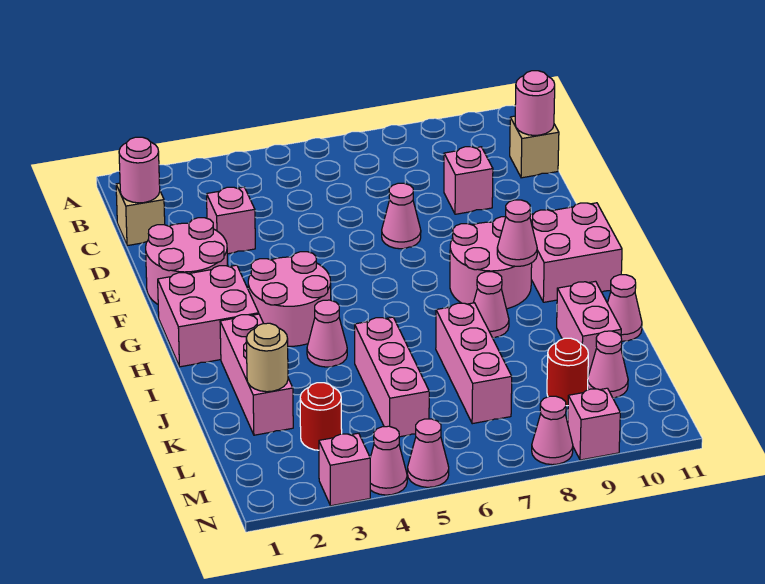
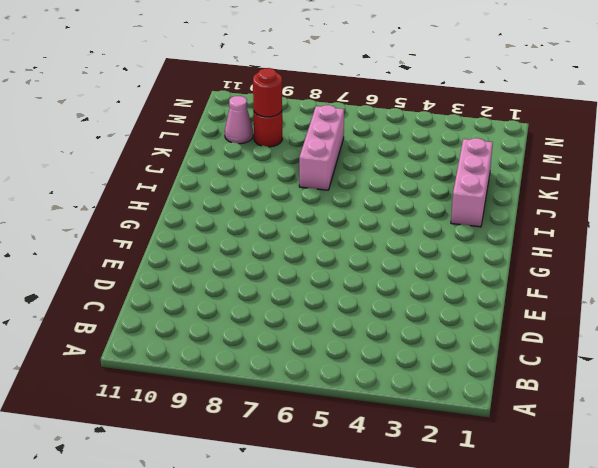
red round brick L9 level 2 -> red round brick L3 level 1
none -> tan brick C1 level 1
none -> tan brick C11 level 1
none -> pink brick D3 level 1

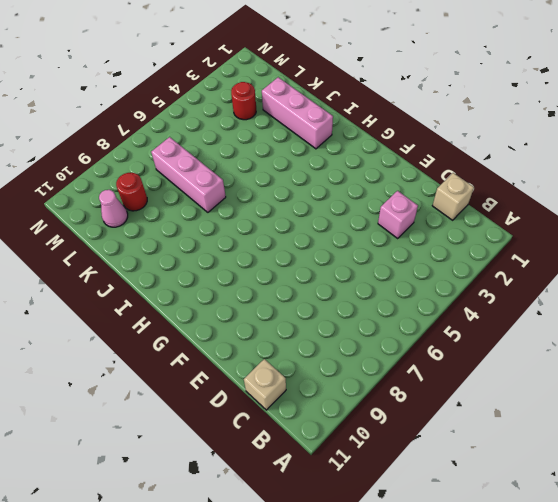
none -> pink brick D9 level 1
none -> pink round brick E1:F2 level 1
none -> pink cone E7 level 1

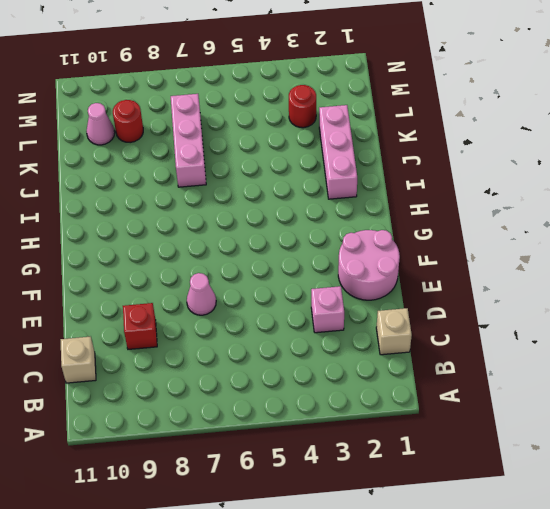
red brick D9 level 1 -> pink brick D9 level 1
none -> pink brick G1:H2 level 1
none -> pink round brick G3:H4 level 1
none -> pink round brick G8:H9 level 1

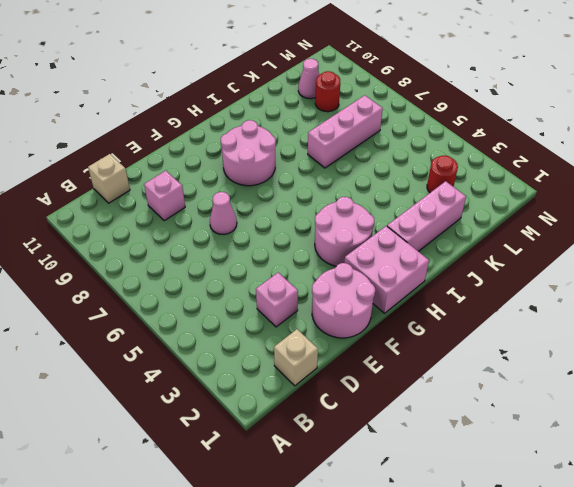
none -> pink brick G10:H11 level 1
none -> pink cone I4 level 1
none -> pink cone I8 level 1

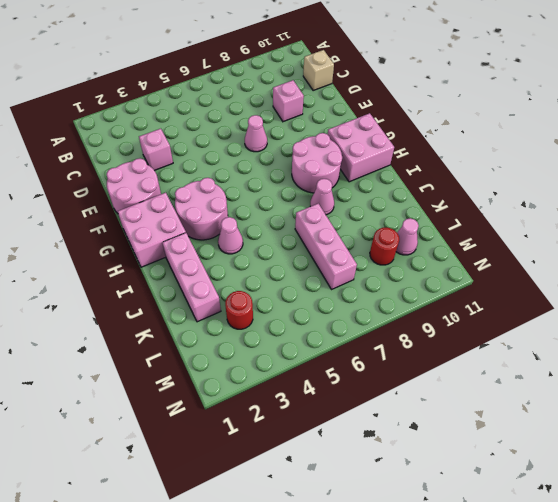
none -> tan brick C1 level 1
none -> pink brick J5:L5 level 1
none -> pink brick J10:K10 level 1

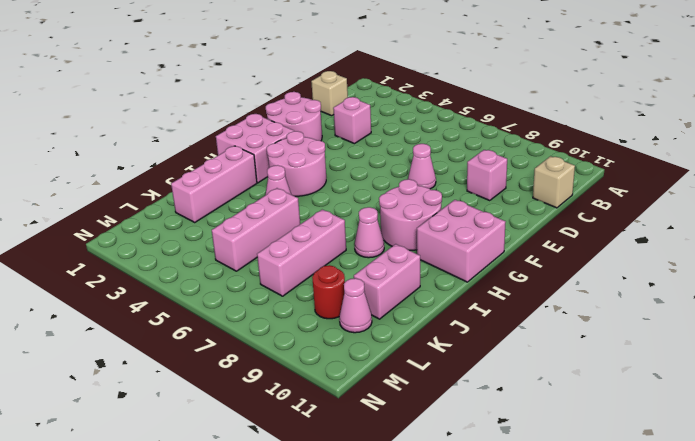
none -> pink cone J11 level 1
none -> red round brick L3 level 1
none -> pink brick N3 level 1

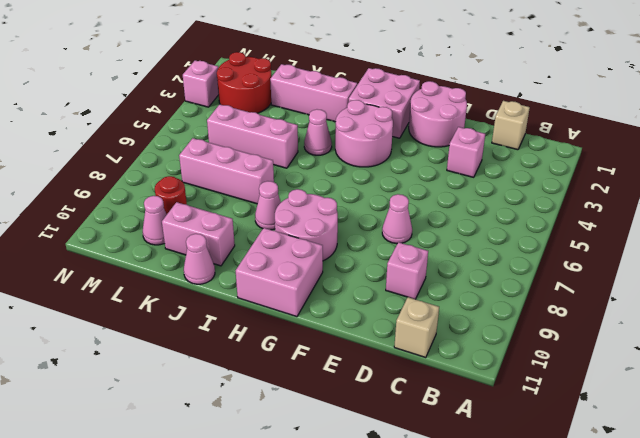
red round brick L2:M3 level 1 -> red round brick L3 level 1
none -> pink cone N4 level 1
none -> pink cone N5 level 1
none -> pink cone N8 level 1

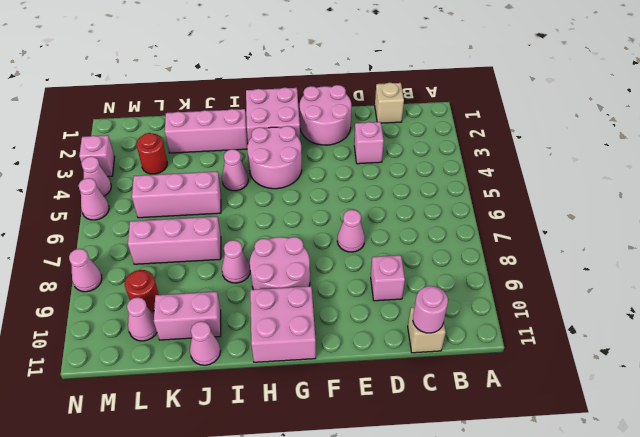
none -> pink brick N9 level 1
none -> pink round brick C1 level 2
none -> pink cone H9 level 2

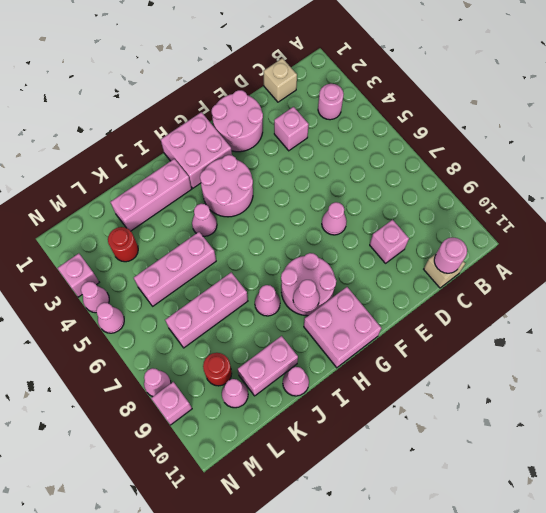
pink round brick B3 level 1 -> pink round brick C1 level 2
none -> tan round brick K2 level 2

